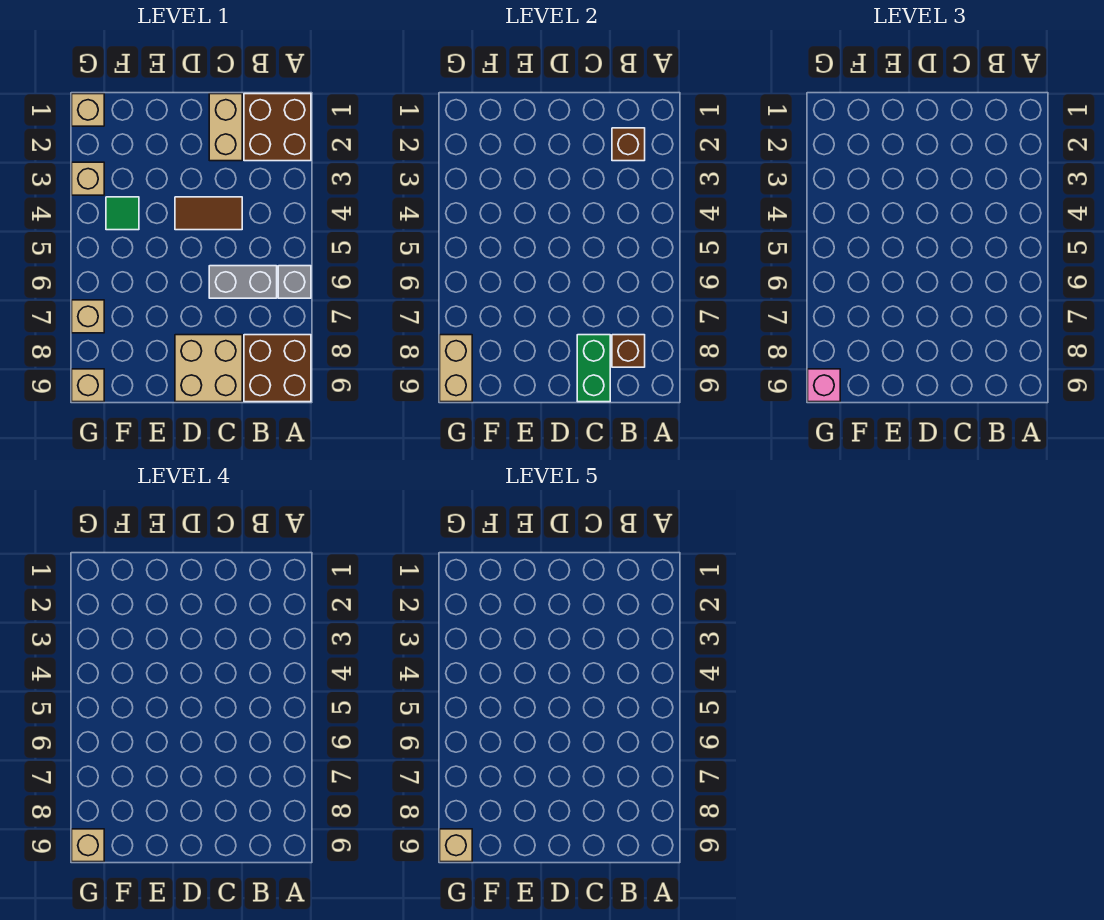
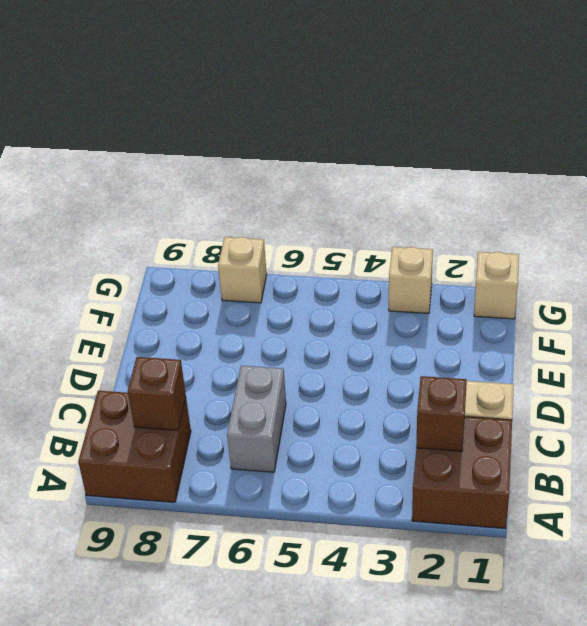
none -> grey brick A6 level 1
none -> brown tile C4:D4 level 1
none -> tan brick C8:D9 level 1

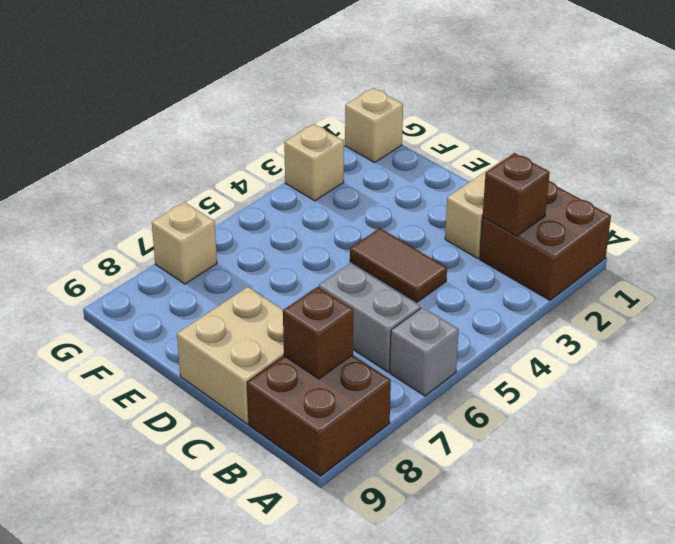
none -> green tile F4 level 1
none -> tan brick G9 level 1
none -> green brick C8:C9 level 2

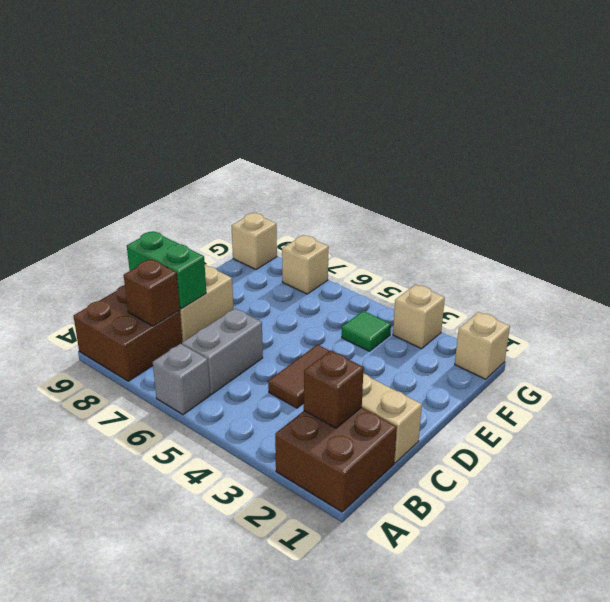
none -> tan brick G8:G9 level 2
none -> pink brick G9 level 3
none -> tan brick G9 level 4

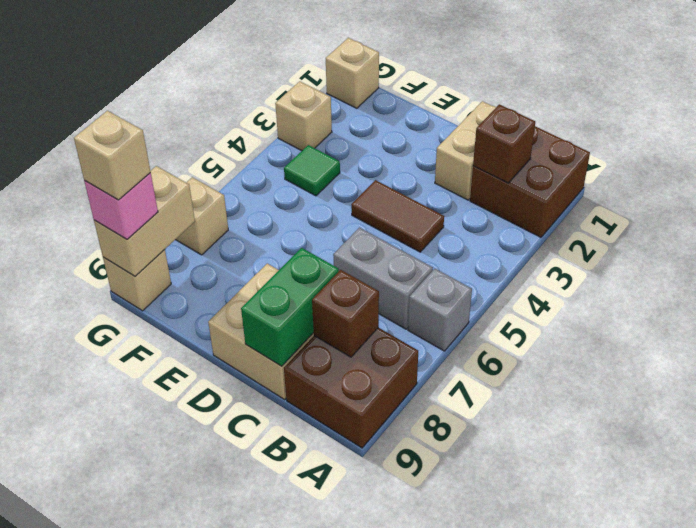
none -> tan brick G9 level 5

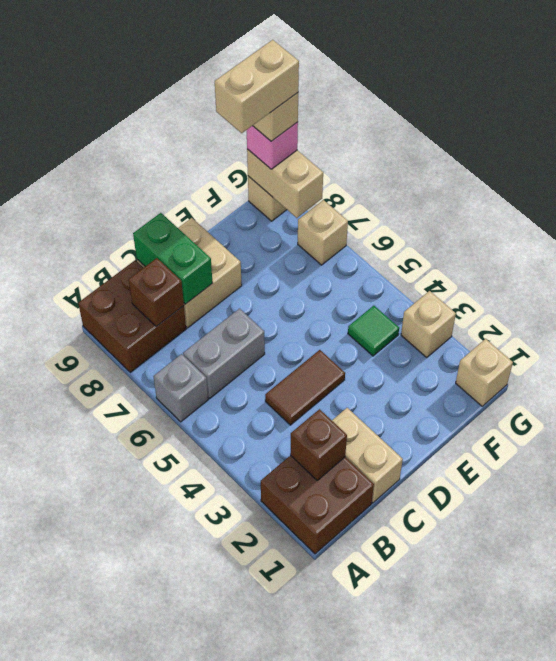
tan brick F9:G9 level 5 -> tan brick G9 level 5

